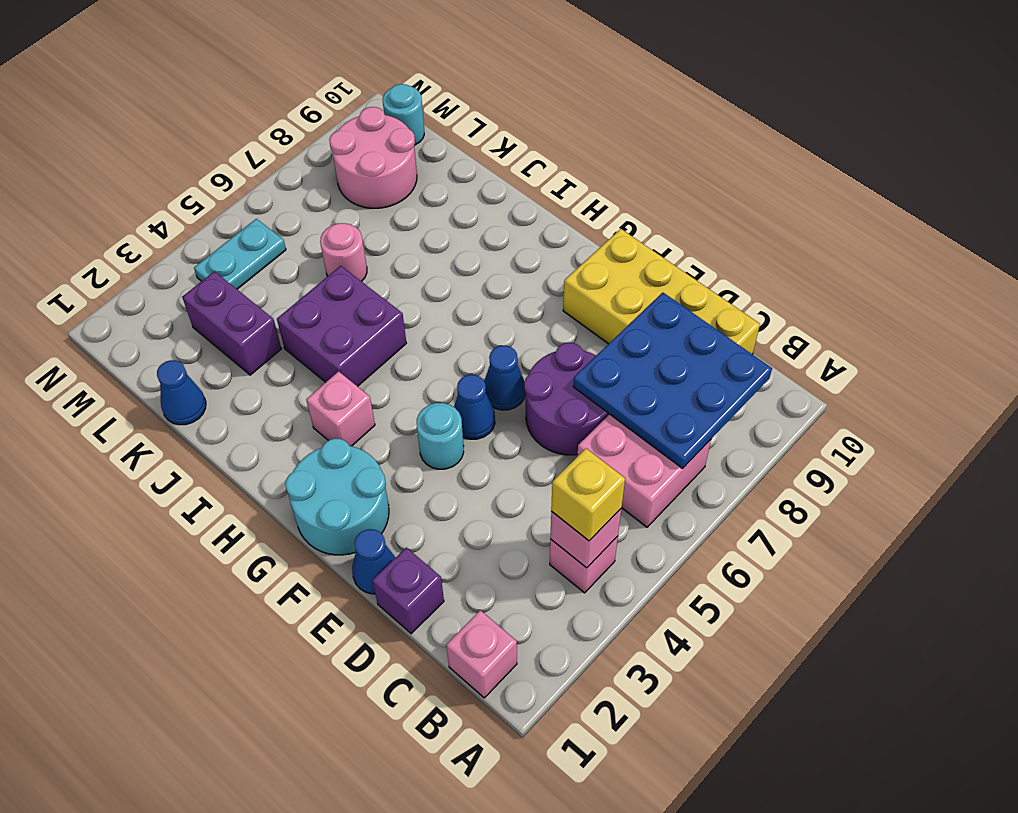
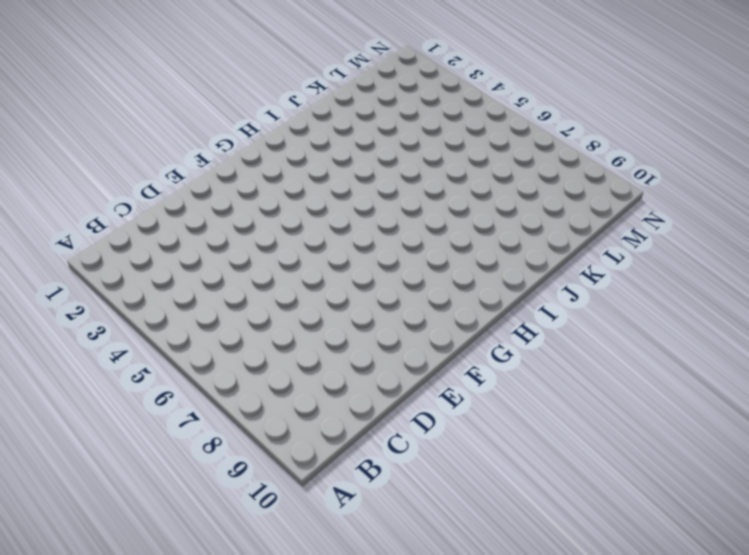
none -> pink brick B1 level 1
none -> pink brick B4 level 1
none -> pink brick B6:C7 level 1

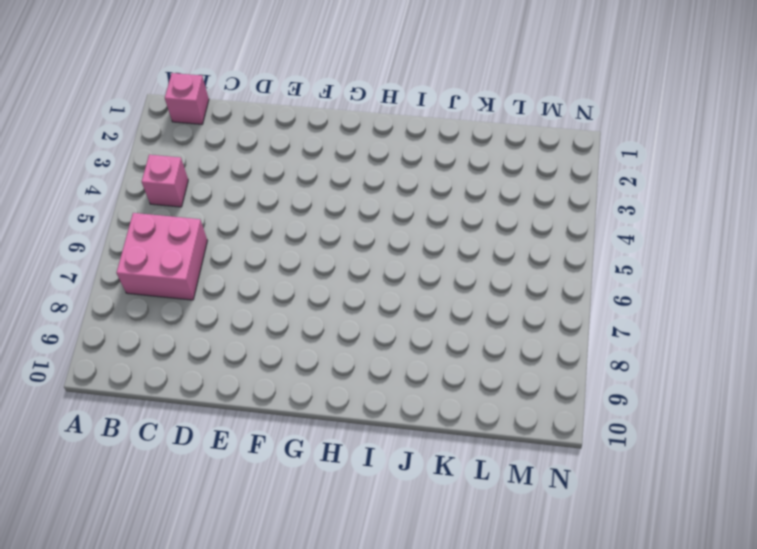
none -> yellow brick C9:F10 level 1
none -> purple brick D1 level 1
none -> purple round brick D6:E7 level 1

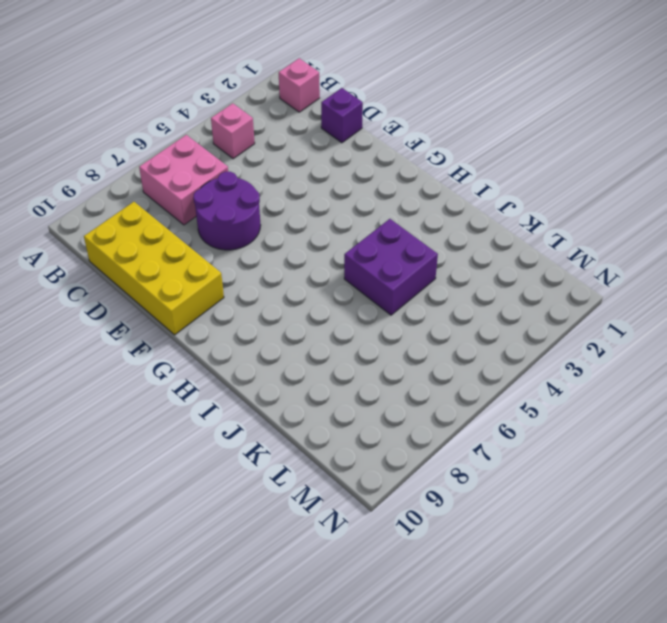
none -> blue cone E1 level 1
none -> cyan round brick F1:G2 level 1
none -> cyan round brick F4 level 1

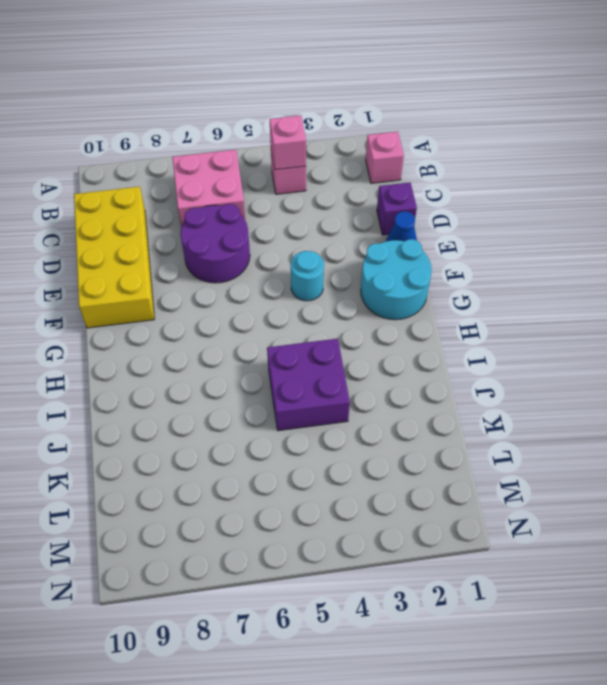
none -> blue cone F5 level 1
none -> blue cone F6 level 1
none -> pink brick H3 level 1

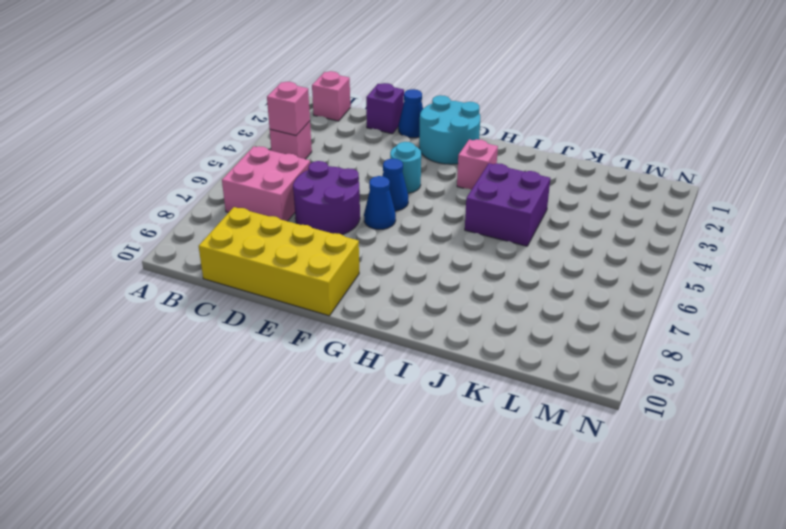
none -> blue cone K1 level 1
none -> purple brick K3:L3 level 1
none -> pink round brick K6 level 1

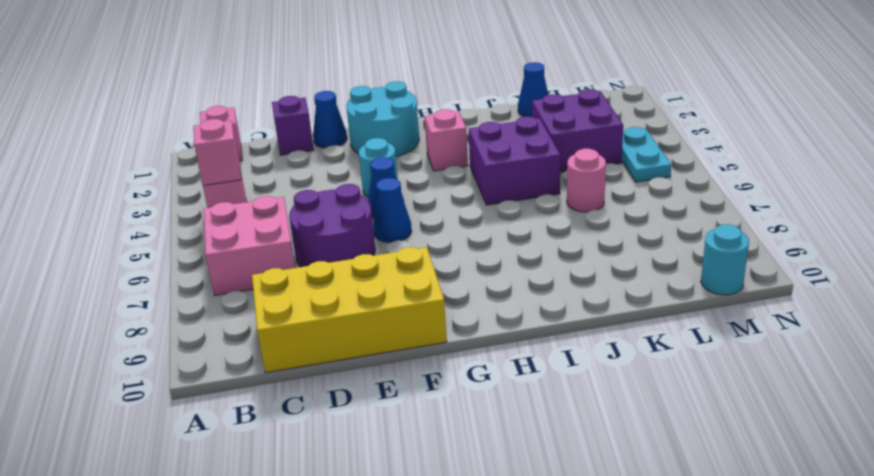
purple brick K3:L4 level 1 -> purple brick K3:L3 level 1
none -> pink round brick L8:M9 level 1
none -> blue plate B7:D9 level 2
none -> yellow brick B4 level 3

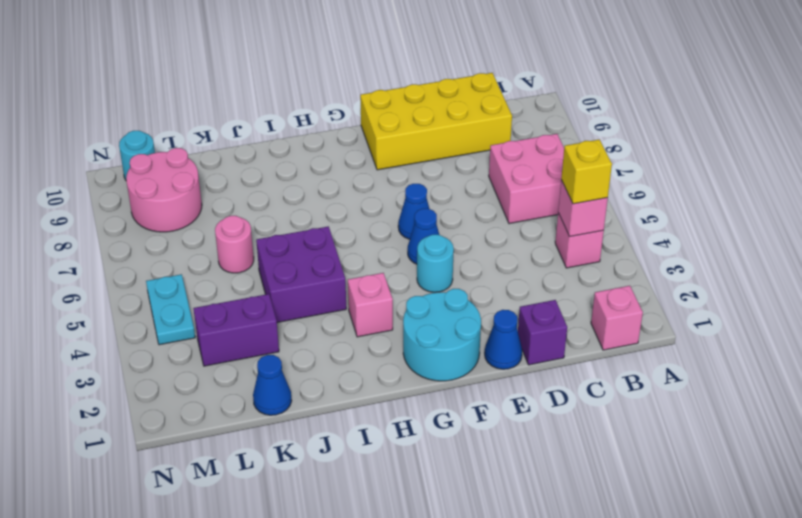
none -> purple round brick D6:E7 level 1
none -> blue plate B7:D9 level 2

